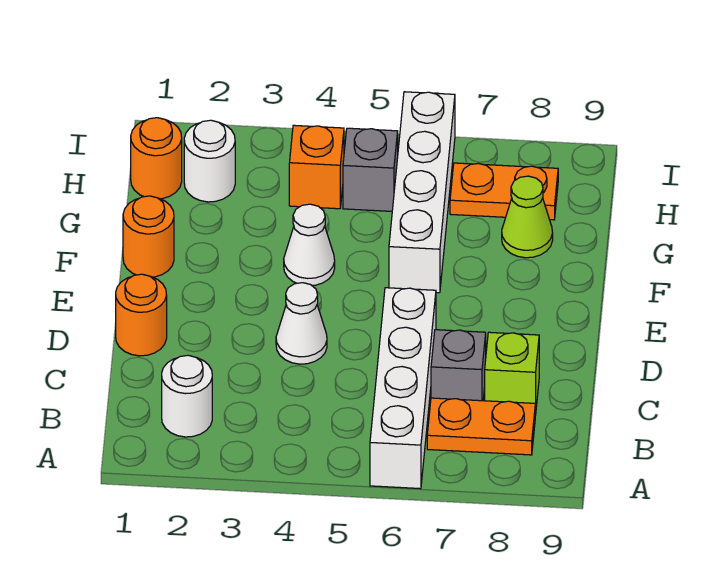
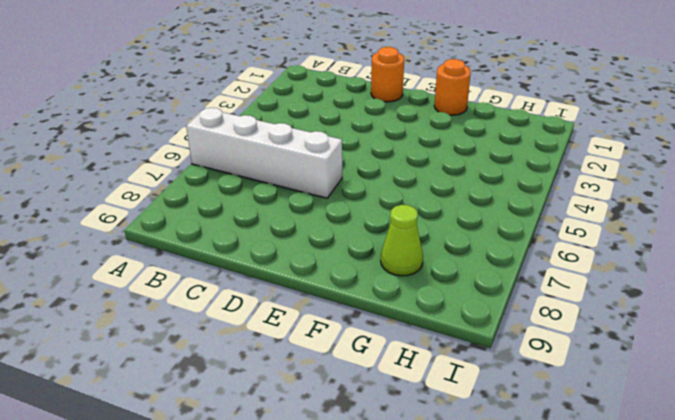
none -> white round brick B2 level 1
none -> orange plate B7:B8 level 1
none -> grey brick C7 level 1

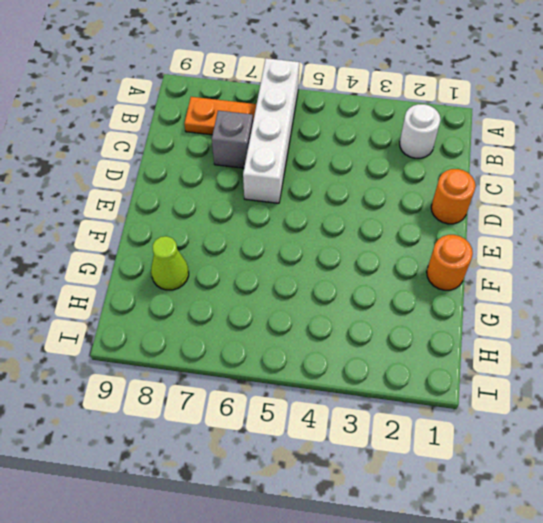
none -> lime brick C8 level 1
none -> white cone D4 level 1
none -> white cone F4 level 1

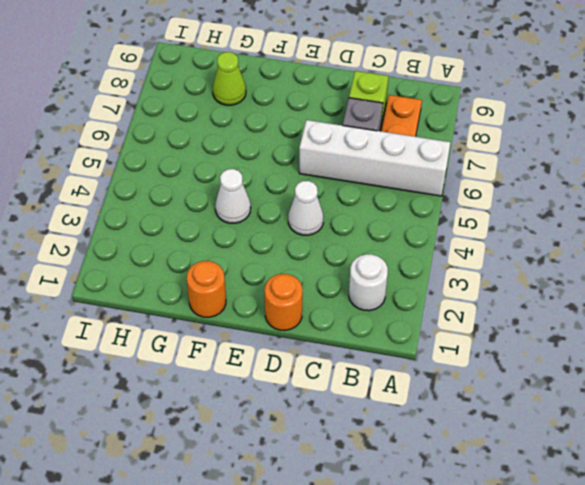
none -> white brick F6:I6 level 1
none -> orange round brick H1 level 1
none -> white round brick H2 level 1

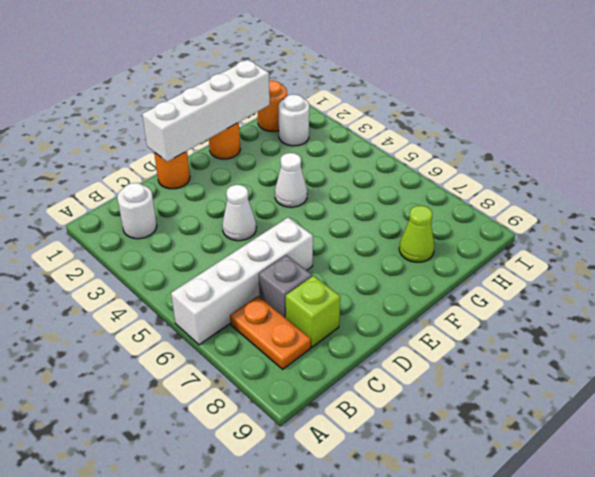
white brick D1:G1 level 2 -> white brick F6:I6 level 1
none -> orange brick H4 level 1
none -> grey brick H5 level 1
none -> orange plate H7:H8 level 1

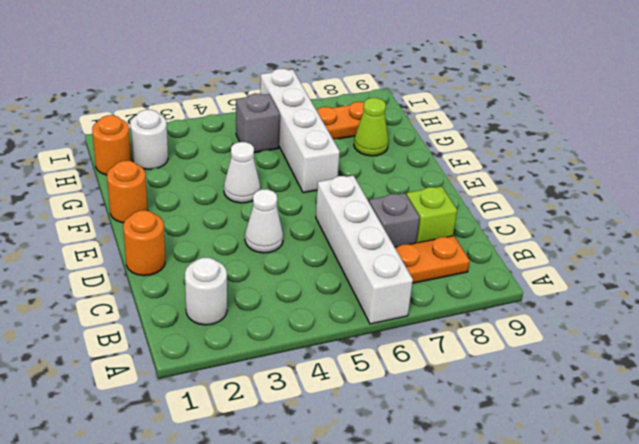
none -> orange brick H4 level 1

